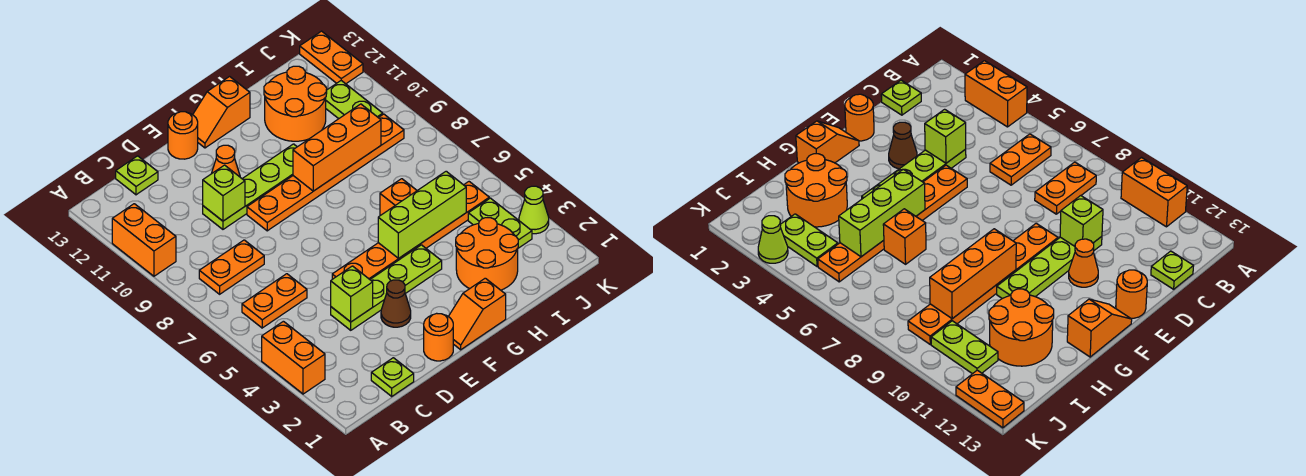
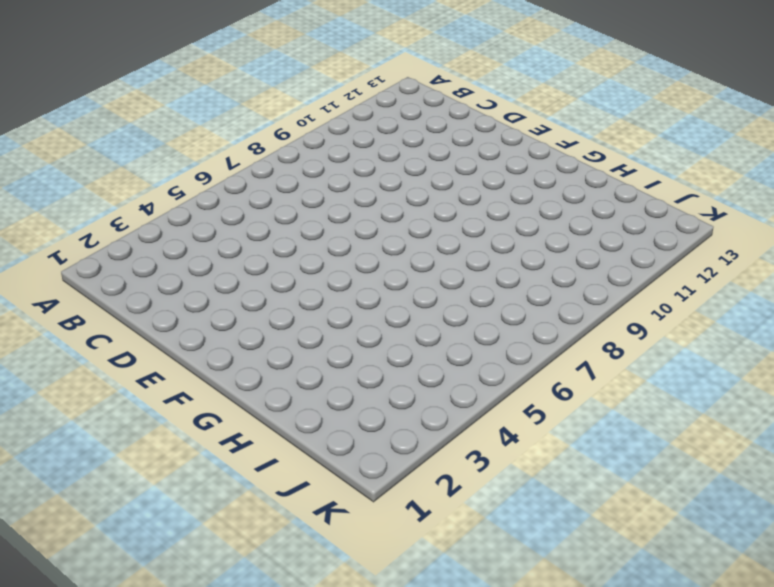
none -> orange brick A3:A4 level 1
none -> orange brick A10:A11 level 1
none -> orange plate B6:C6 level 1

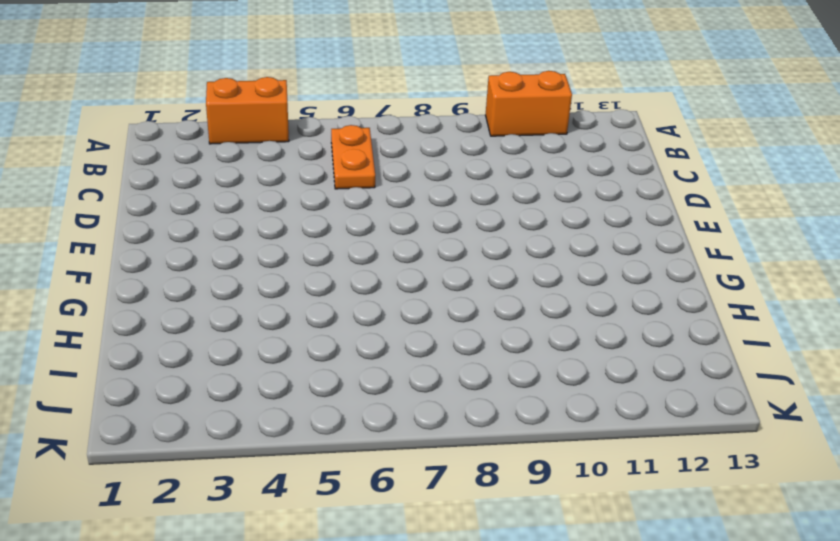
none -> orange plate B8:C8 level 1
none -> lime plate C1 level 1
none -> lime plate C13 level 1

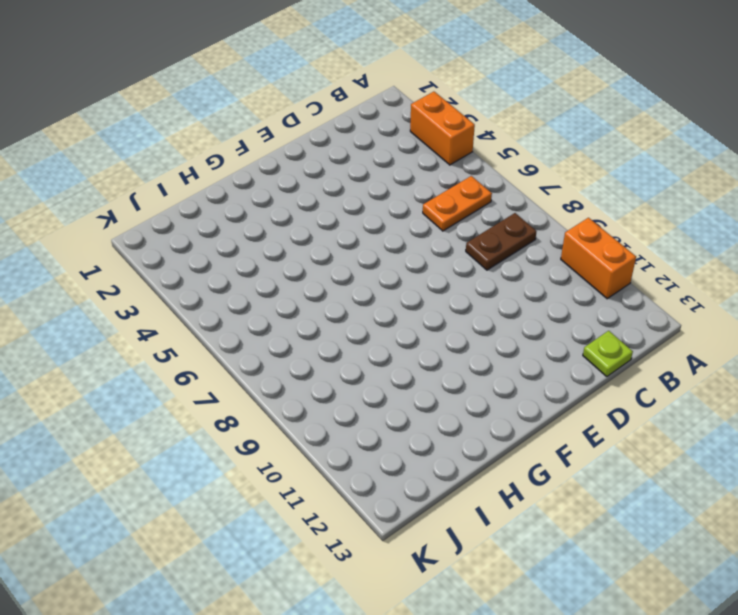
brown plate B8:C8 level 1 -> orange plate B8:C8 level 1
none -> lime plate C1 level 1
none -> lime plate D4:G4 level 1
none -> lime plate D10:G10 level 1

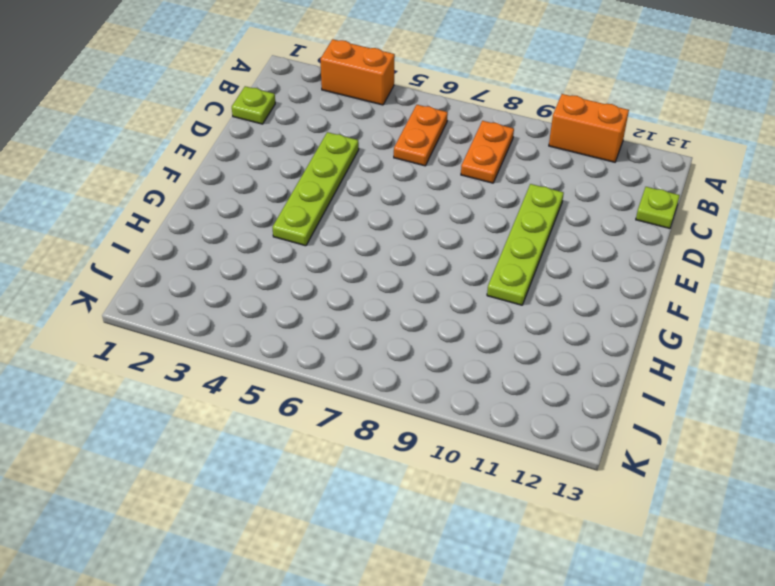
none -> orange round brick E1 level 1
none -> brown cone E3 level 1
none -> orange plate E5:J5 level 1

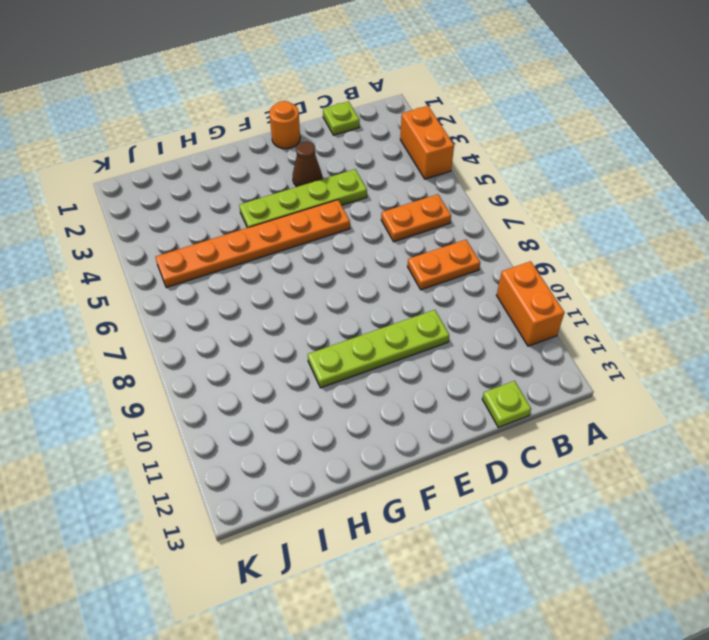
none -> orange plate E9:J9 level 1
none -> orange cone E11 level 1
none -> orange round brick E13 level 1

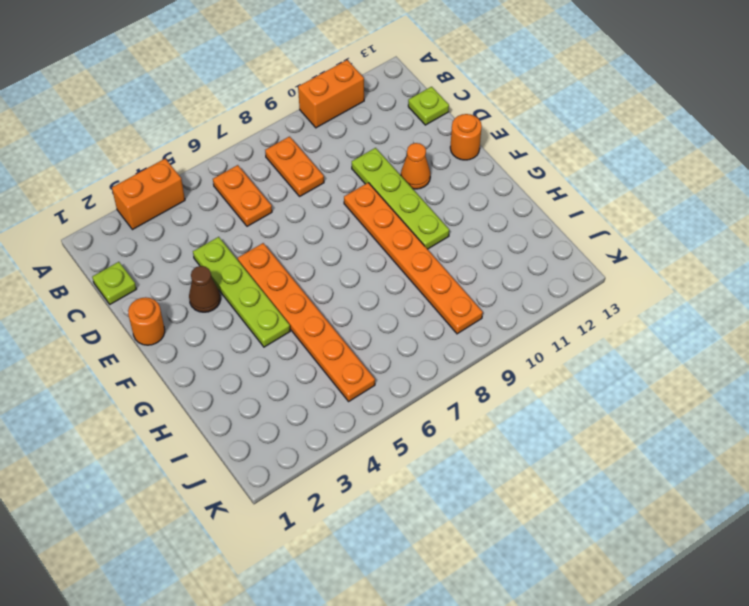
none -> orange slope F1:G1 level 1 top G
none -> orange slope F13:G13 level 1 top G
none -> orange round brick H2:I3 level 1

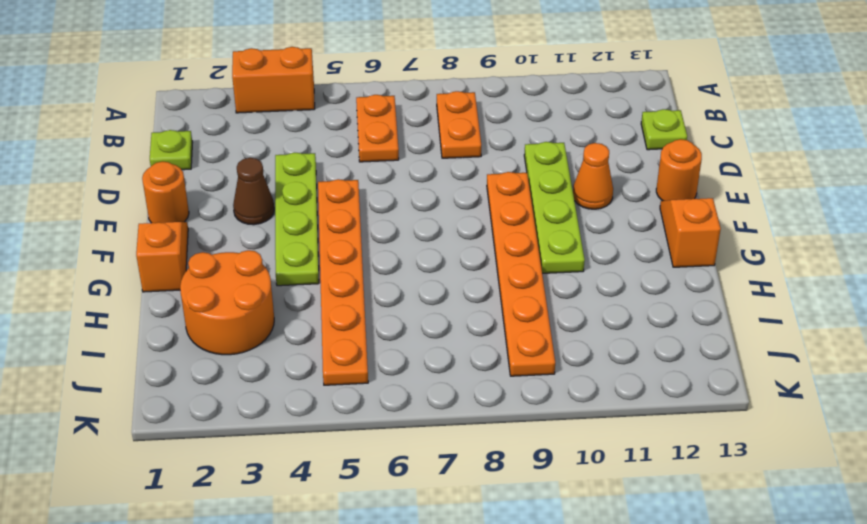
none -> orange brick A10:A11 level 1
none -> orange brick H6 level 1
none -> orange round brick H11:I12 level 1

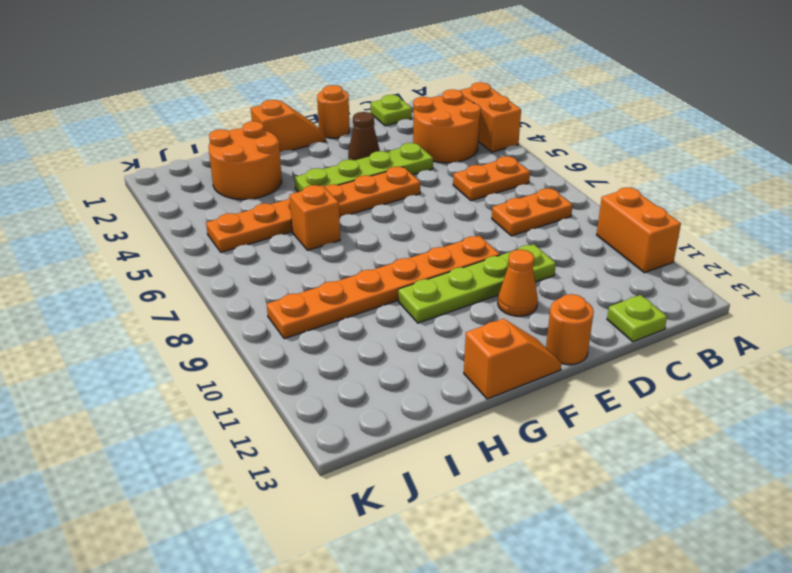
orange round brick B3:C4 level 1 -> orange round brick H11:I12 level 1
none -> lime plate J3:J4 level 1
none -> lime plate J10:J11 level 1
none -> lime cone K3 level 1

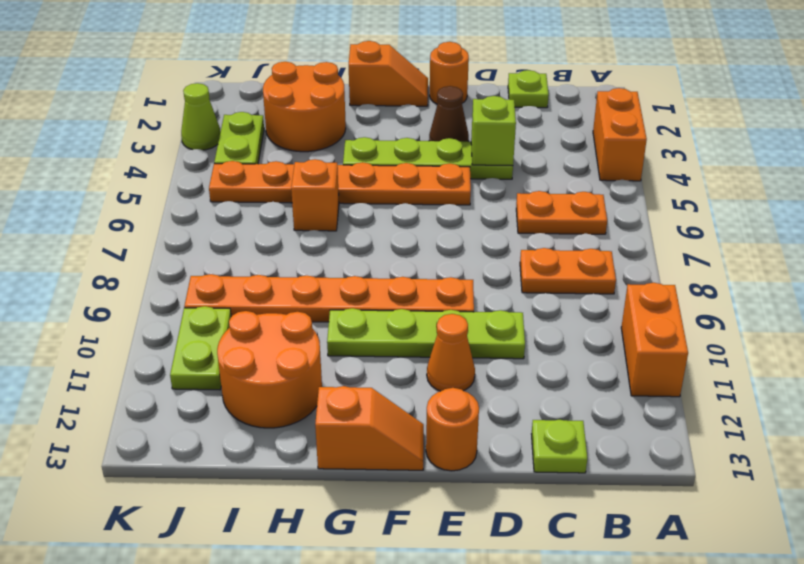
none -> orange plate K12:K13 level 1
none -> lime brick D10 level 2
none -> lime brick G5:I5 level 2

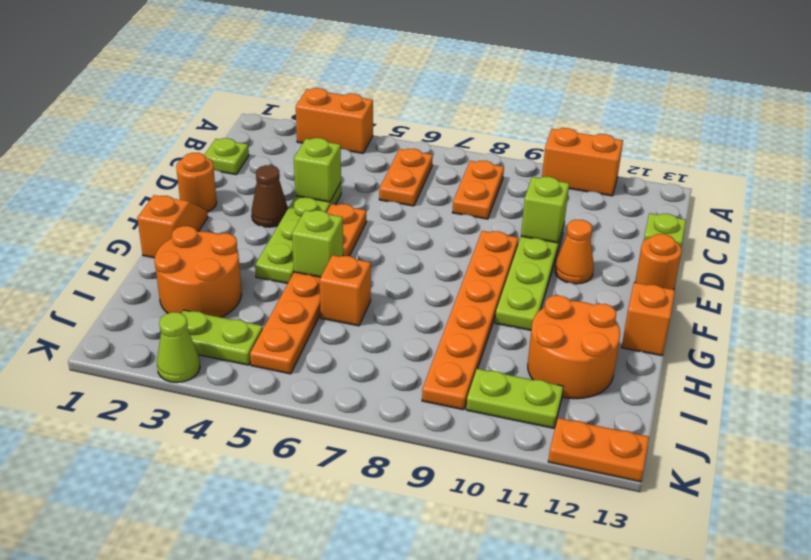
lime brick G5 level 2 -> lime brick G5:I5 level 2
none -> orange brick G9:I9 level 2

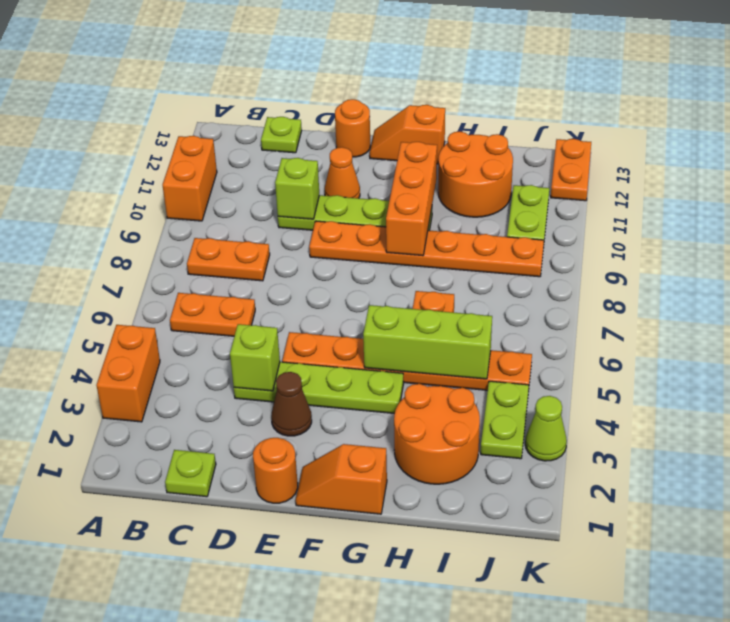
orange brick G9:G11 level 2 -> orange brick G9:I9 level 2

